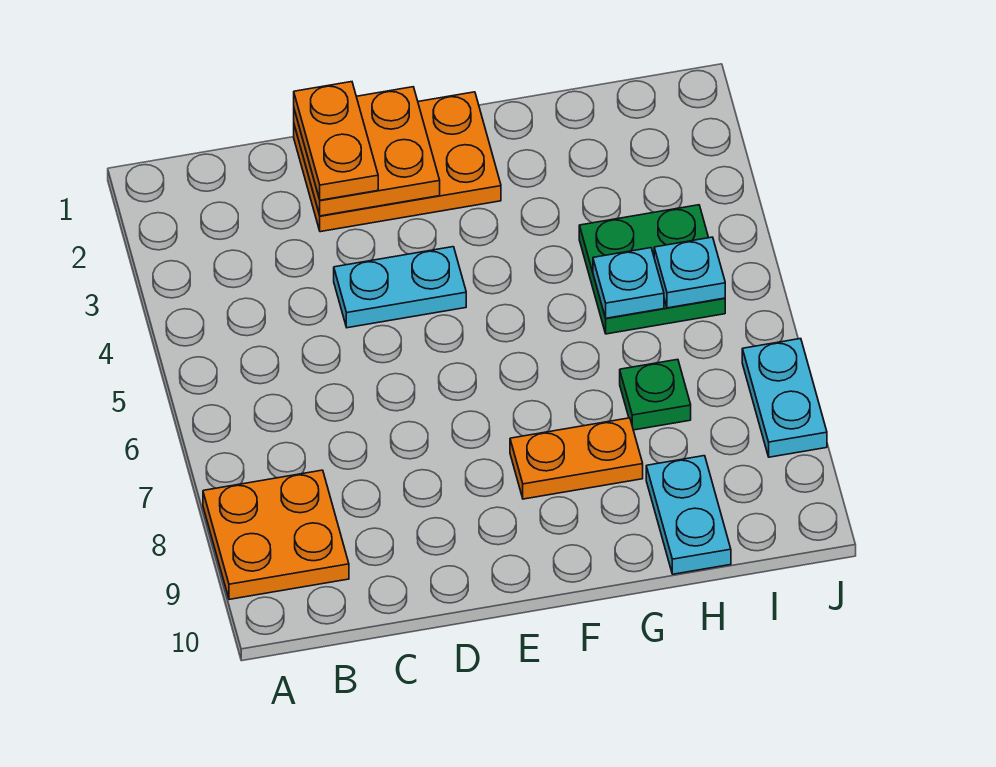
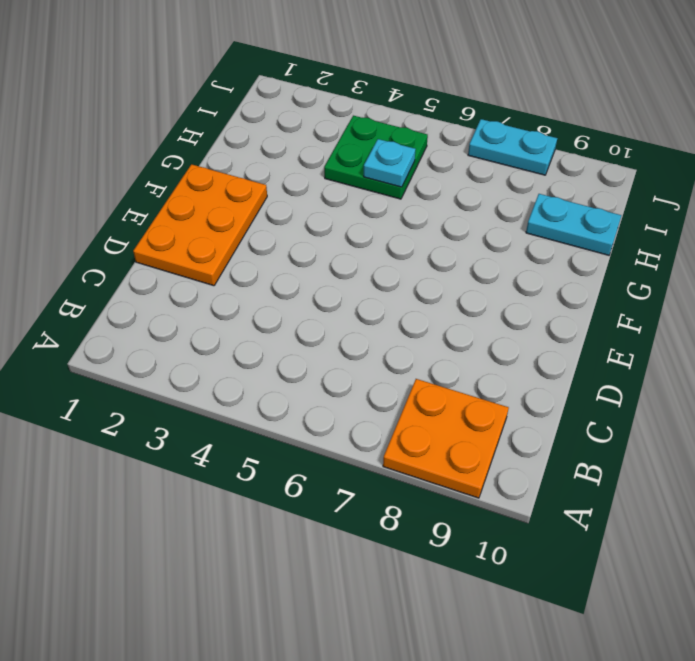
none -> cyan plate D4:E4 level 1
none -> orange plate F8:G8 level 1
none -> green plate H7 level 1

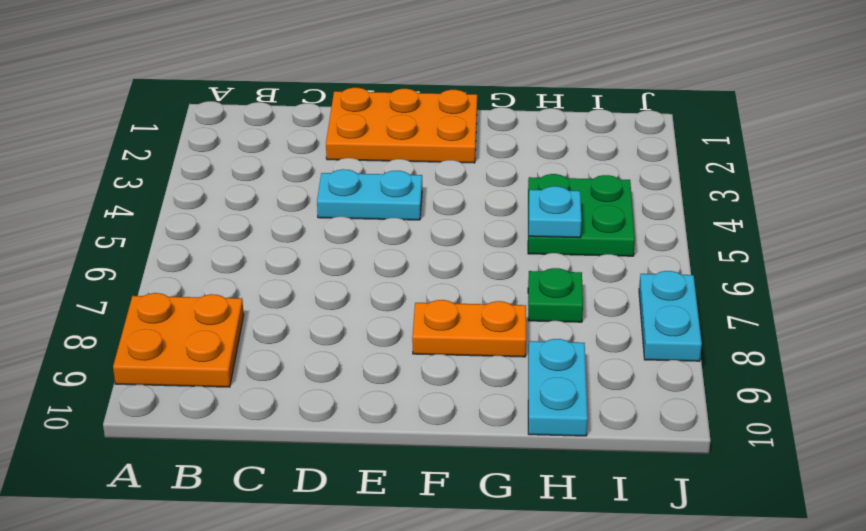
none -> orange plate D1:E2 level 2
none -> cyan plate I5 level 2
none -> orange plate D1:D2 level 3

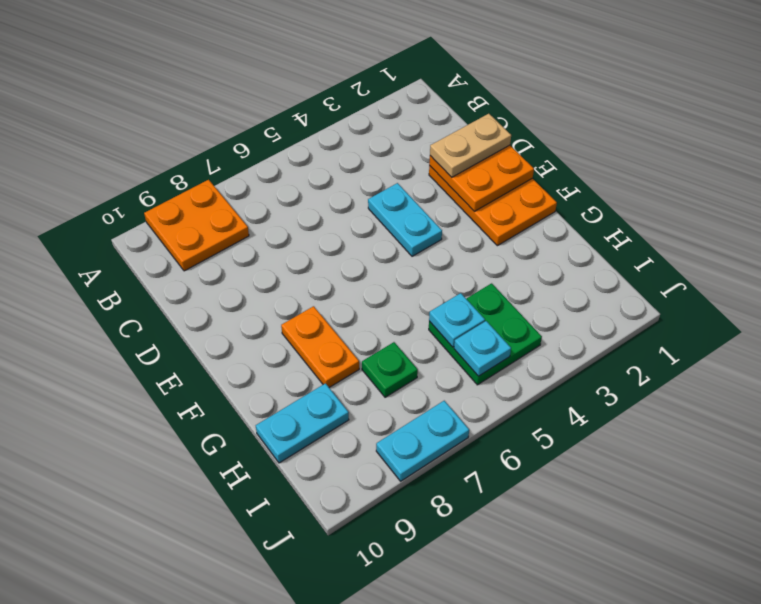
tan plate D1:D2 level 3 -> orange plate D1:D2 level 3

